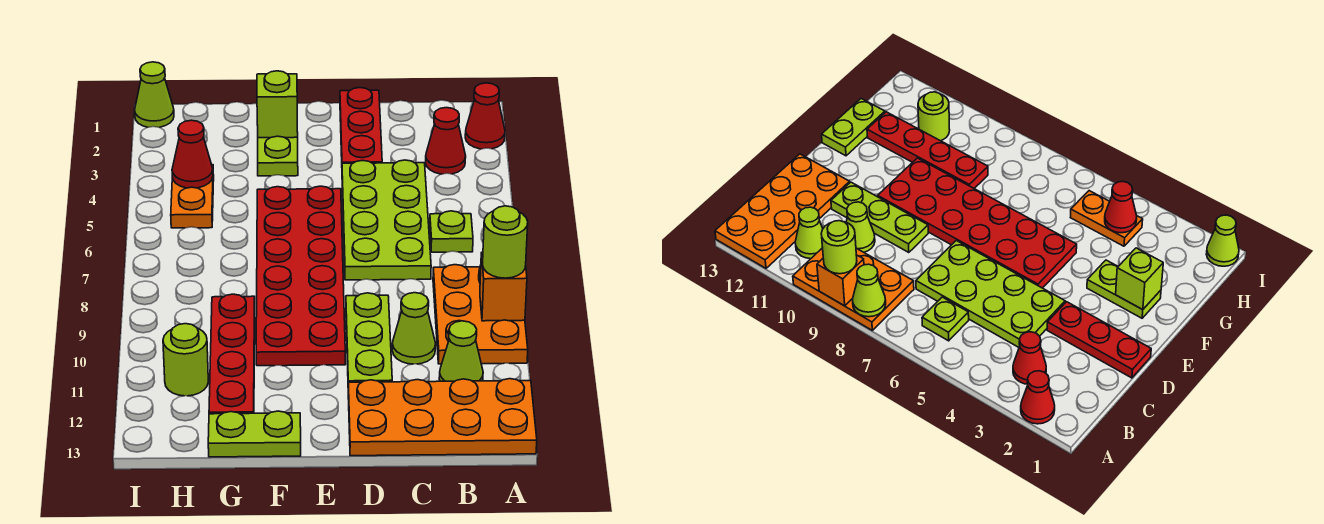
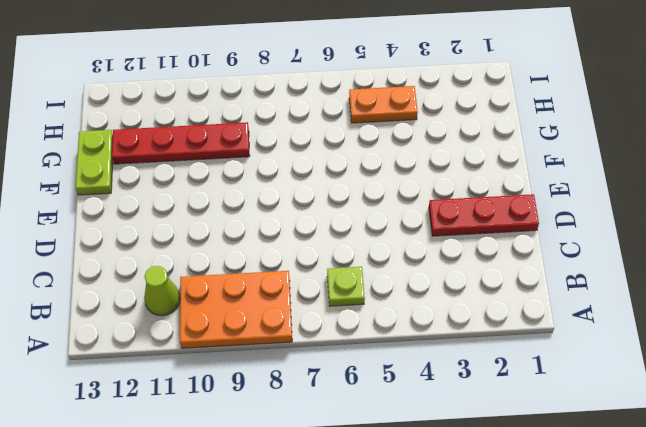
none -> red cone A2 level 1
none -> orange plate A12:D13 level 1
none -> red cone B3 level 1

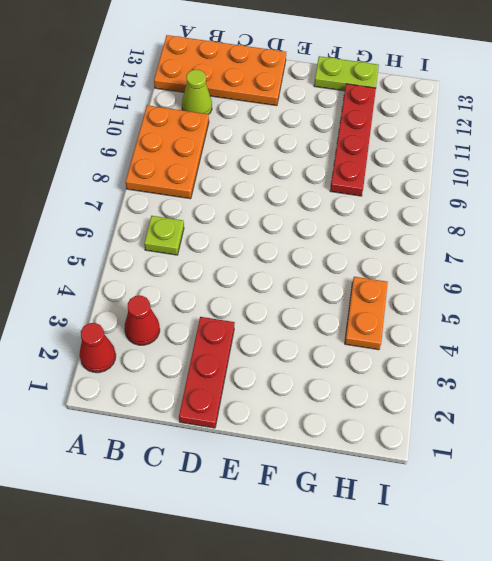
none -> lime plate C4:D7 level 1
none -> lime cone C10 level 1
none -> lime plate D9:D11 level 1

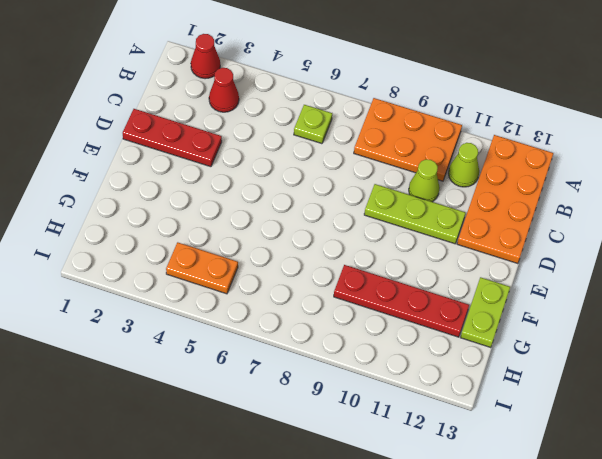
none -> lime plate C4:D7 level 1
none -> red plate E5:F10 level 1
none -> lime plate F2:F3 level 1

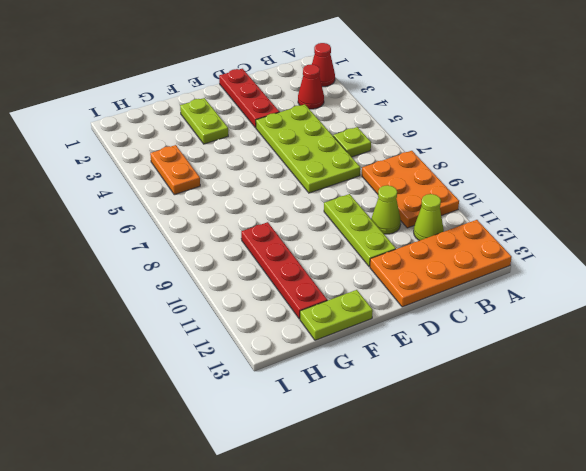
none -> red plate E5:F10 level 1
none -> lime round brick H11 level 1
none -> lime cone I1 level 1

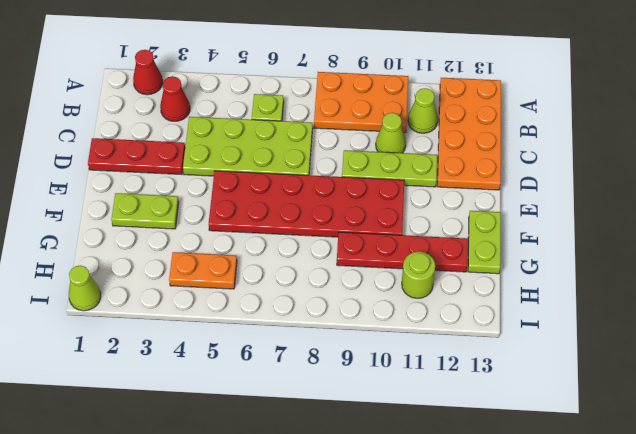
none -> lime cone A8 level 2
none -> orange brick A9 level 2
none -> lime brick F2 level 2

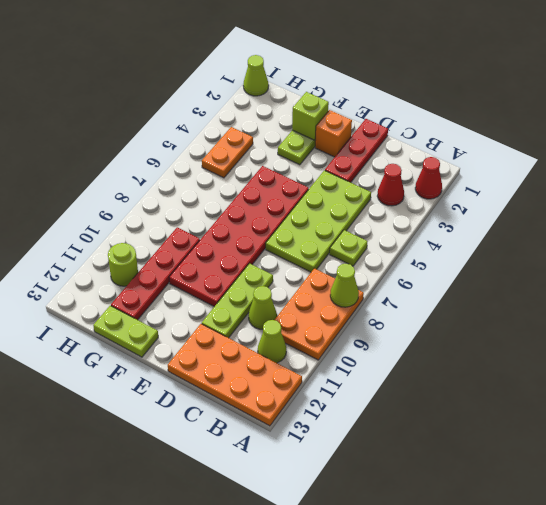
orange brick E2 level 1 -> orange brick A9 level 2
none -> red cone H4 level 2
none -> lime round brick A9 level 3

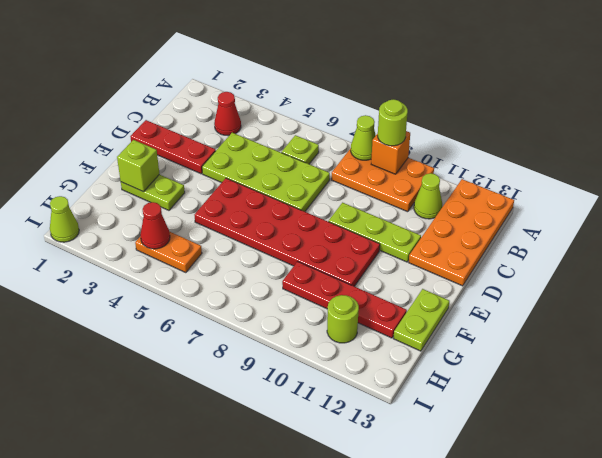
none -> red cone A2 level 1
none -> lime cone C10 level 1

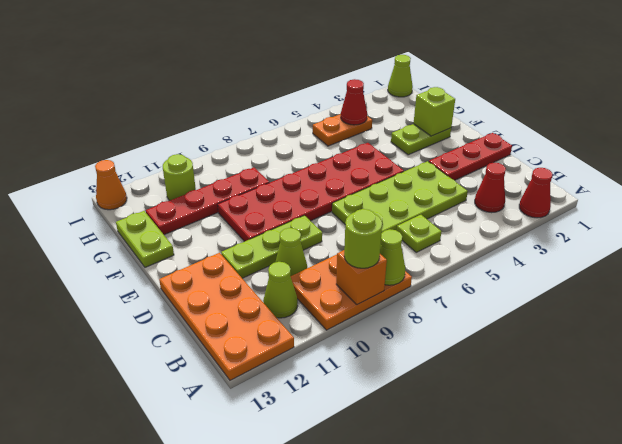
orange cone I13 level 1 -> none

